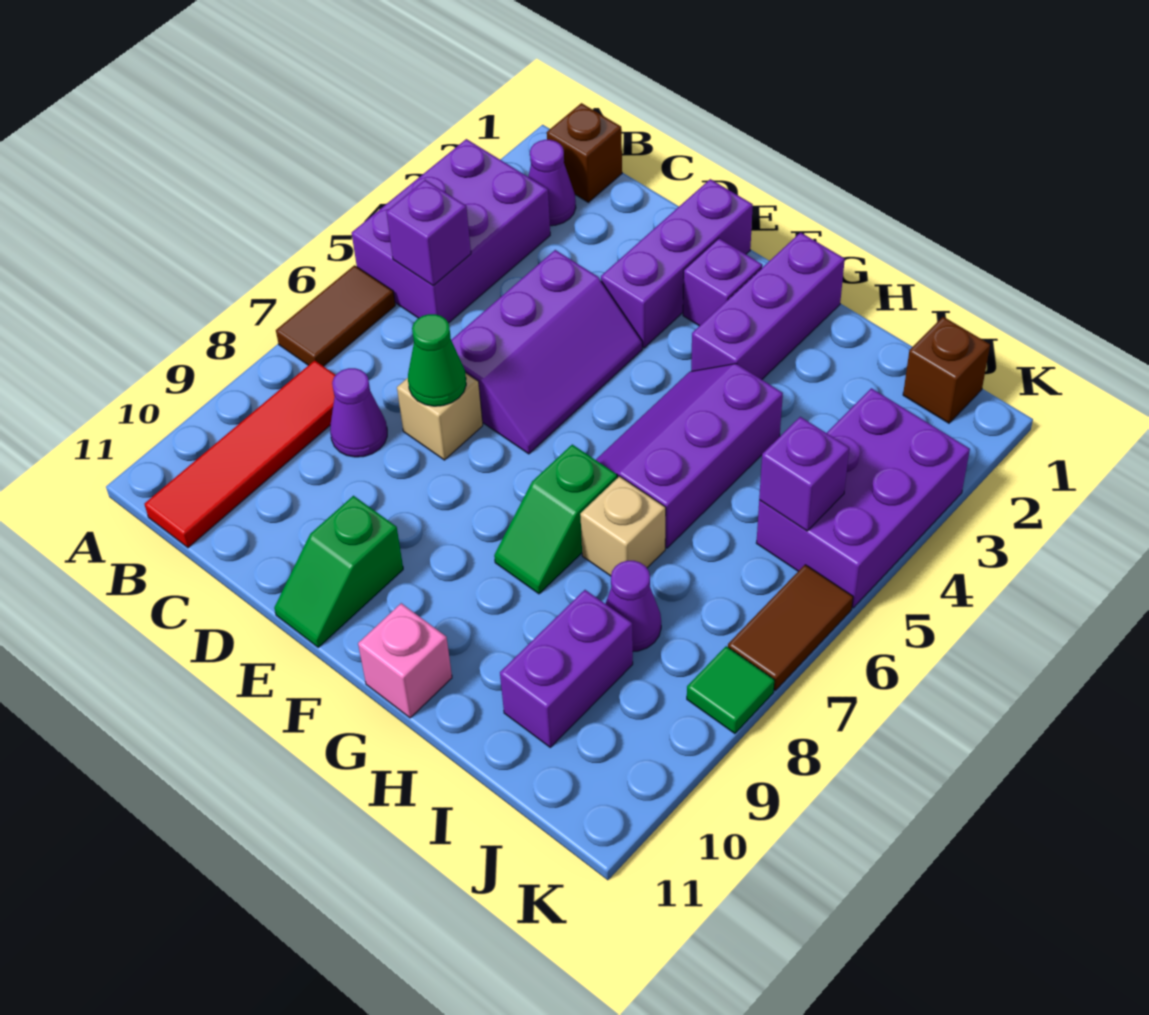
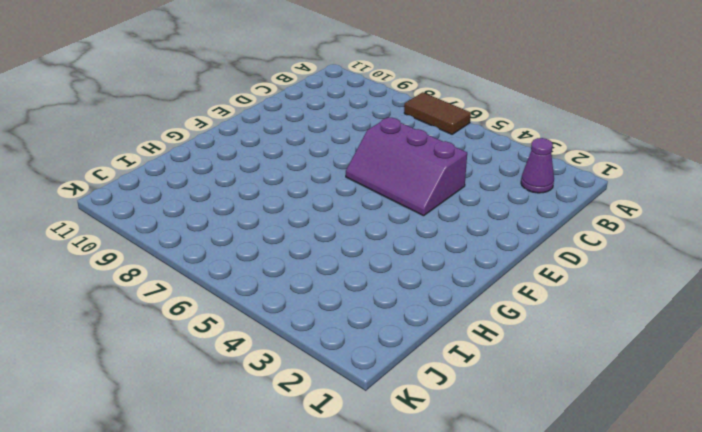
none -> purple brick A3:B5 level 1
none -> brown brick B1 level 1
none -> red tile B8:B11 level 1

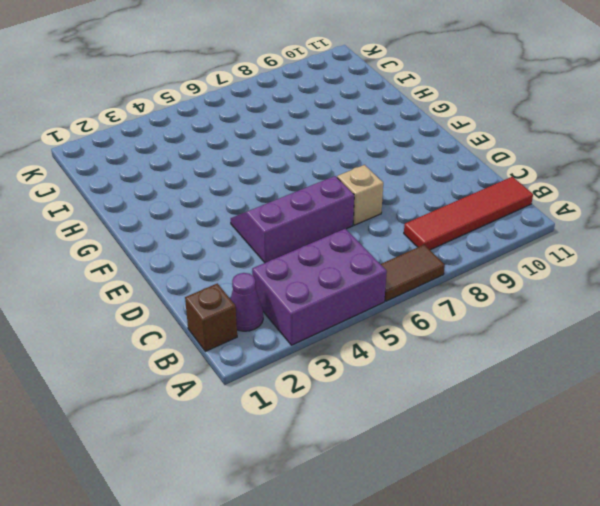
none -> purple cone C8 level 1
none -> purple brick E1:E3 level 1
none -> green slope E10:E11 level 1 top 10

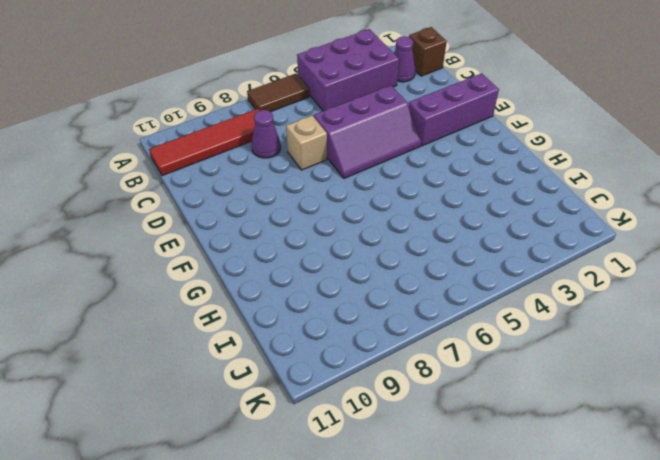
none -> green slope E10:E11 level 1 top 10
none -> purple brick F2 level 1
none -> purple brick G1:G3 level 1

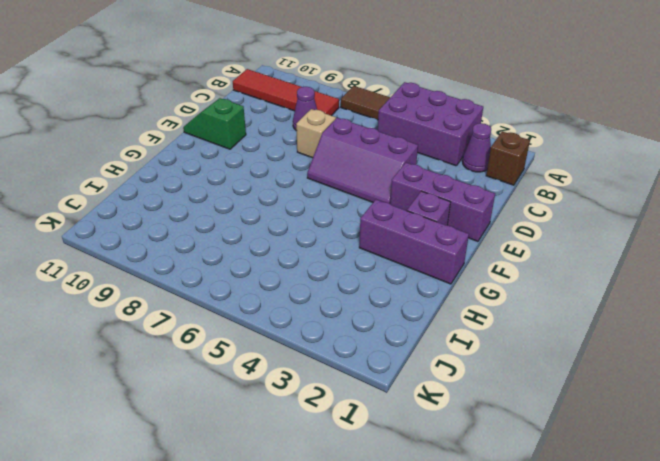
none -> purple slope G4:H6 level 1 top H
none -> green slope G7:G8 level 1 top 7
none -> pink brick G11 level 1

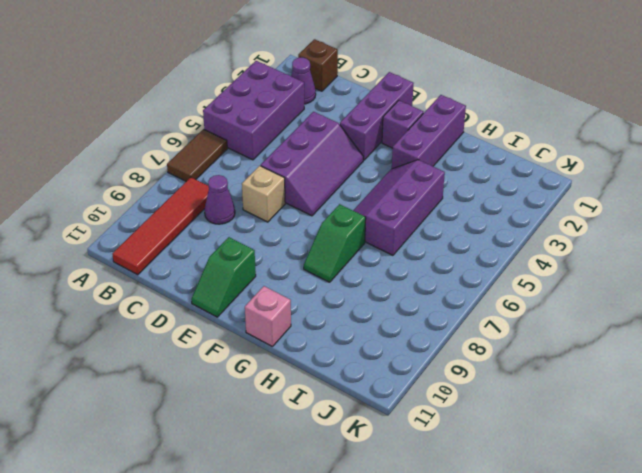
none -> tan brick H7 level 1
none -> purple cone I8 level 1
none -> purple brick I9:I10 level 1

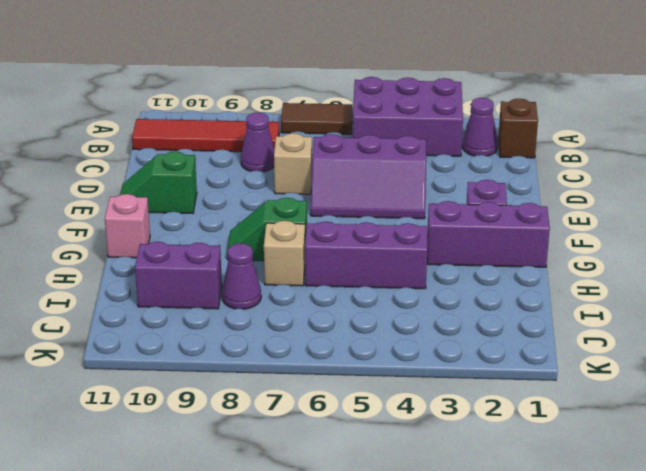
none -> purple brick E1:E3 level 1
none -> brown brick J1 level 1
none -> purple brick J3:K5 level 1

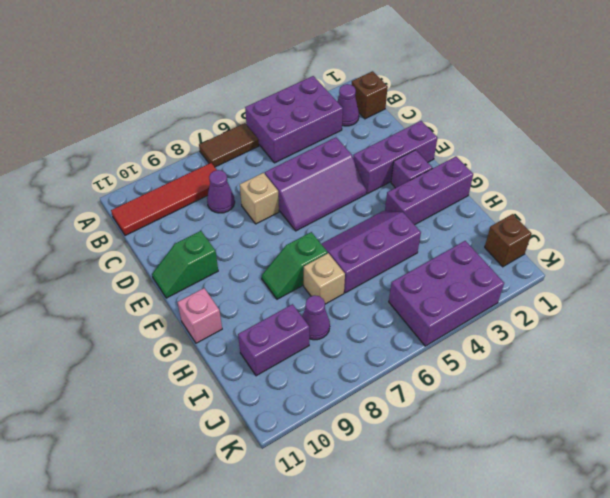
none -> brown tile K6:K7 level 1
none -> green tile K8 level 1
none -> purple brick B5 level 2

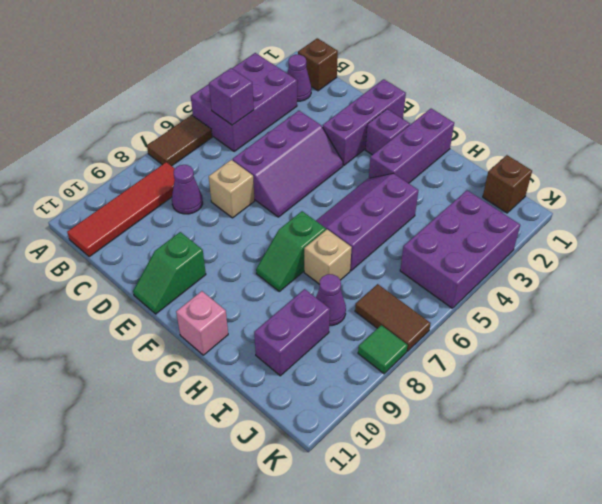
brown tile J7:K7 level 1 -> brown tile K6:K7 level 1
none -> green cone D7 level 2
none -> purple brick J5 level 2

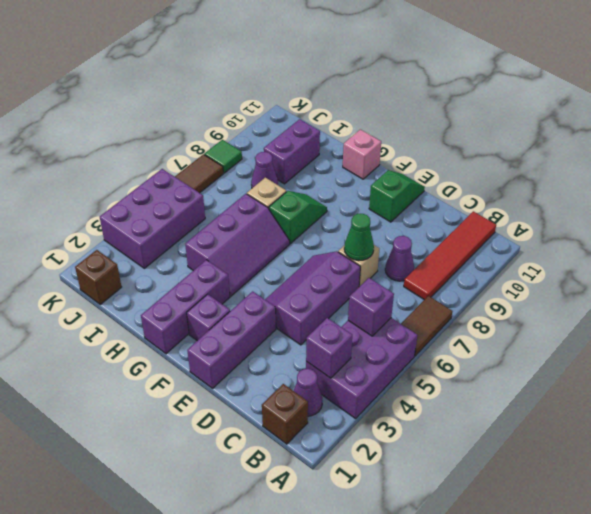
purple brick B3 level 2 -> purple brick J5 level 2

